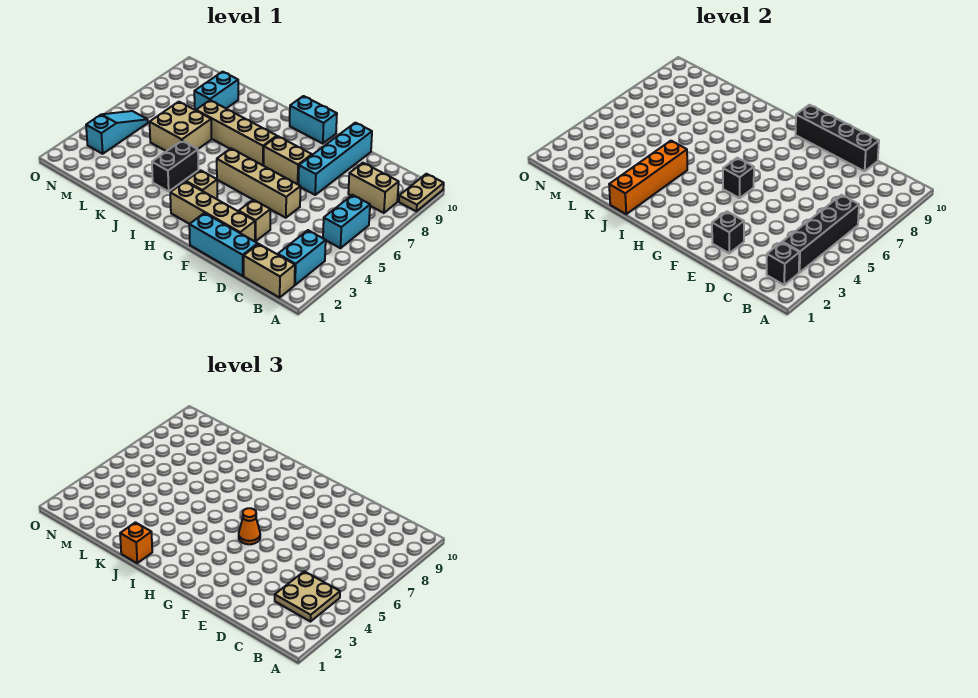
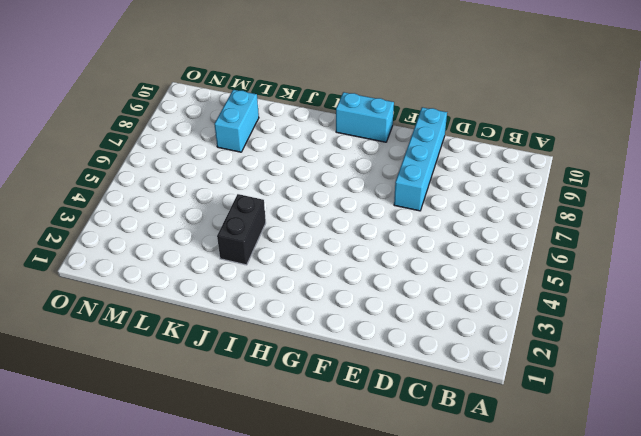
none -> tan plate A9:A10 level 1
none -> tan brick B1:C1 level 1
none -> cyan brick B2:B3 level 1

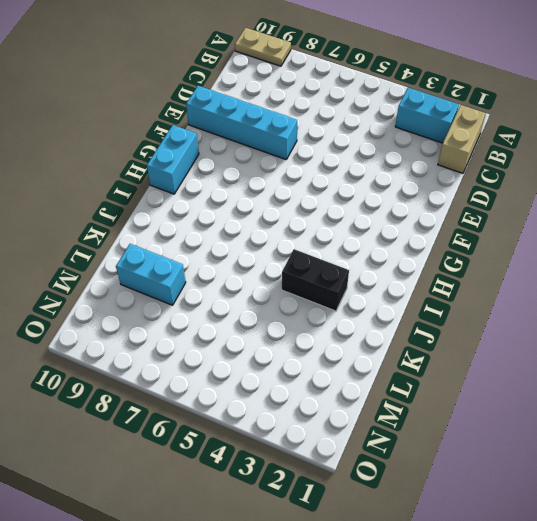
none -> cyan brick B5:B6 level 1
none -> tan brick B8:C8 level 1
none -> cyan brick D1:F1 level 1

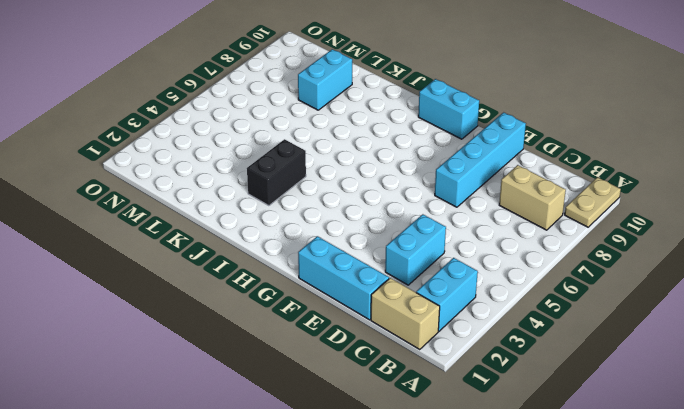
cyan brick D3:D4 level 1 -> cyan brick B5:B6 level 1
none -> tan brick E2:H2 level 1
none -> tan brick E3 level 1
none -> tan brick E5:H5 level 1

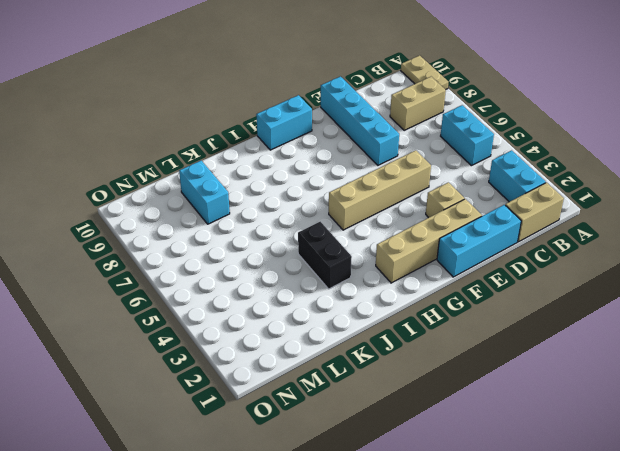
none -> tan brick F7:G7 level 1
none -> tan brick H3 level 1
none -> tan brick H7:K7 level 1

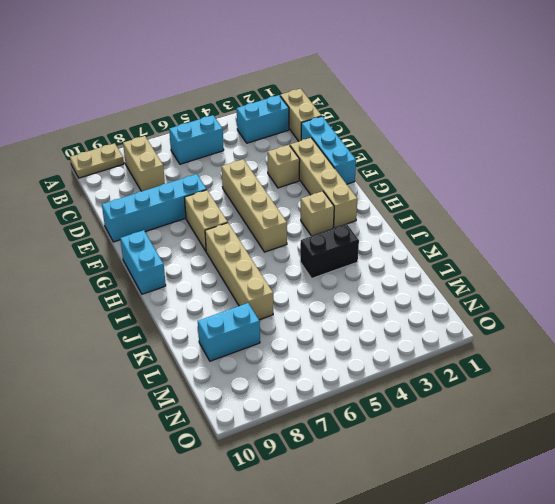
none -> tan brick K5:L6 level 1
none -> cyan slope N3:N5 level 1 top 3
none -> black brick B2 level 2

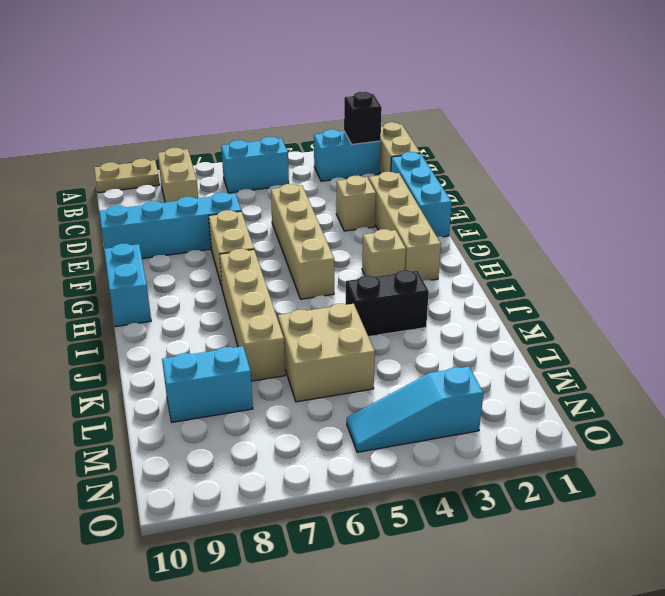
none -> black brick B3:B6 level 2
none -> black brick D10:G10 level 2
none -> black brick E2 level 2

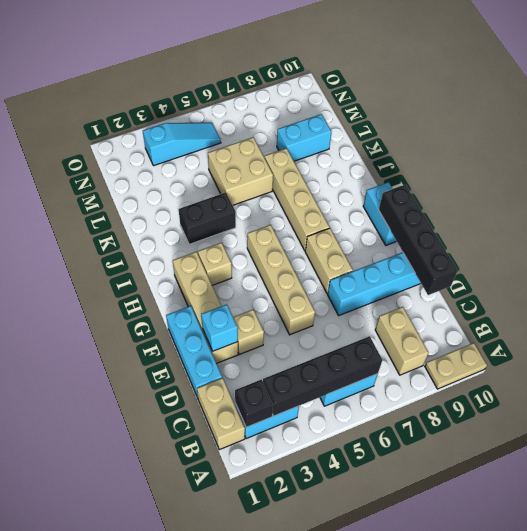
cyan brick E2 level 2 -> black brick E2 level 2
none -> black brick G5 level 2
none -> orange brick J1:J4 level 2
none -> tan plate B3:C4 level 3

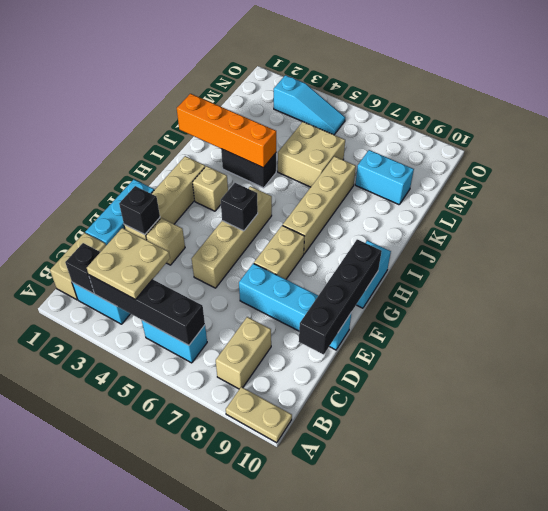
none -> orange cone G5 level 3
none -> orange brick J1 level 3

